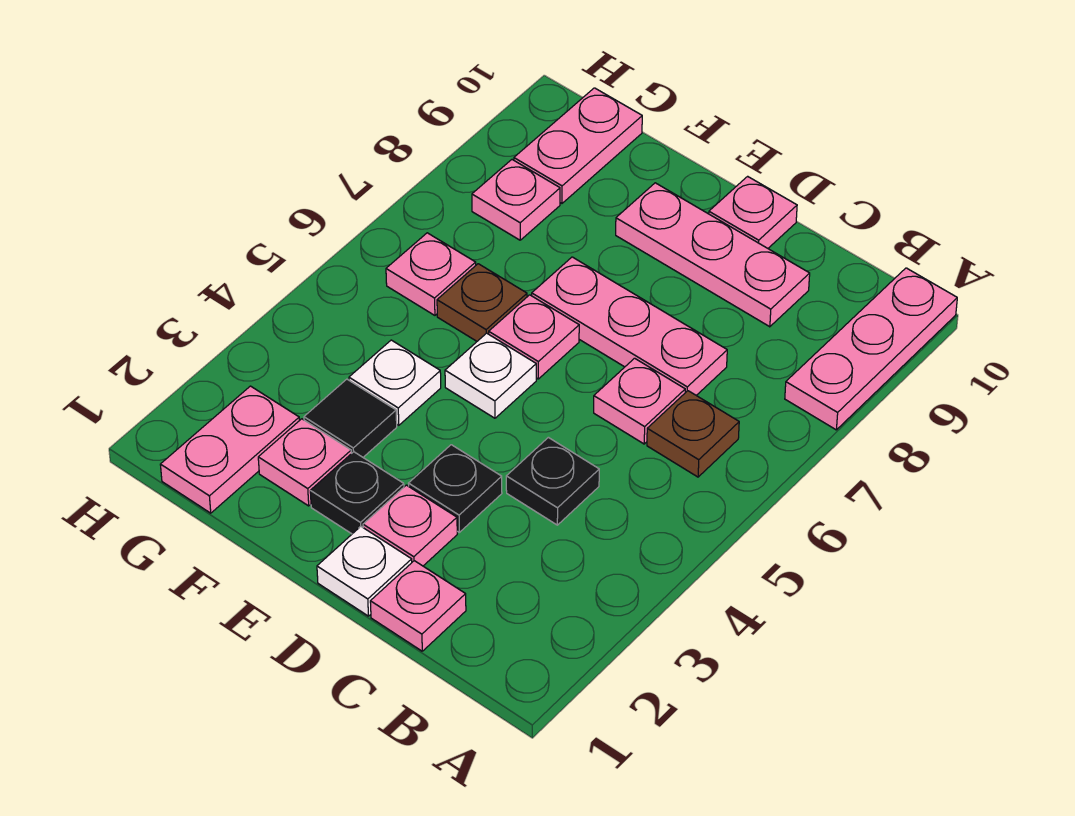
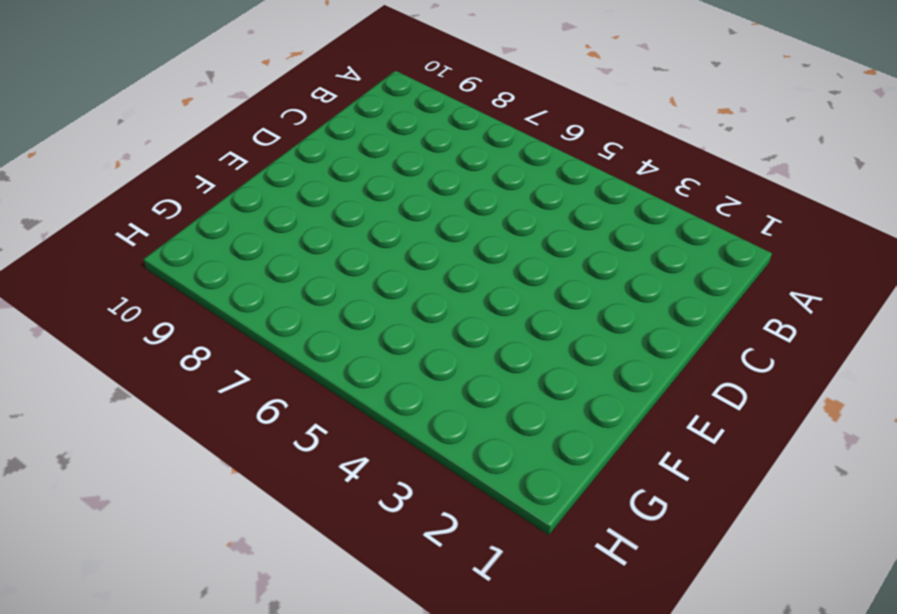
none -> pink plate A8:A10 level 1
none -> brown plate B6 level 1
none -> pink plate C1 level 1

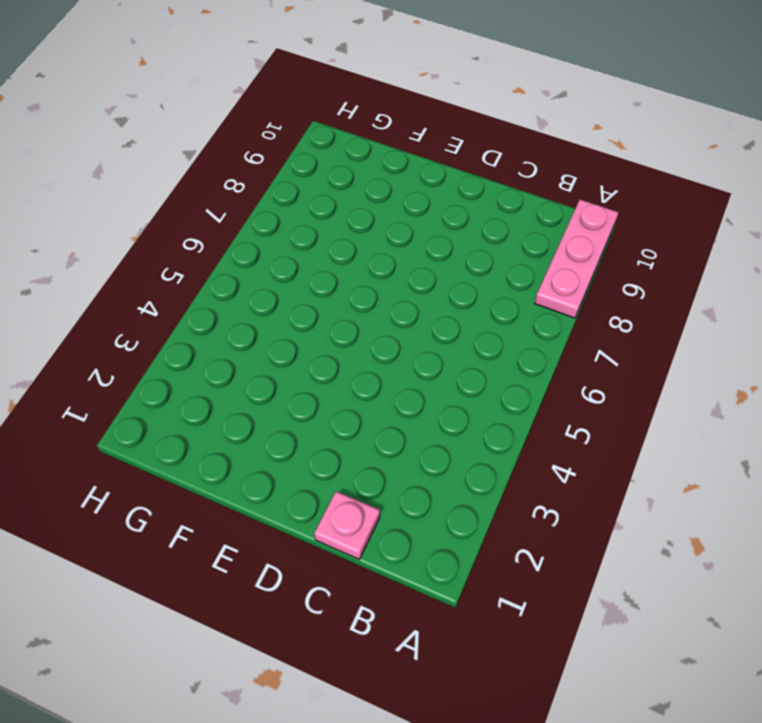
none -> brown plate B6 level 1
none -> black plate C4 level 1
none -> pink plate C6 level 1

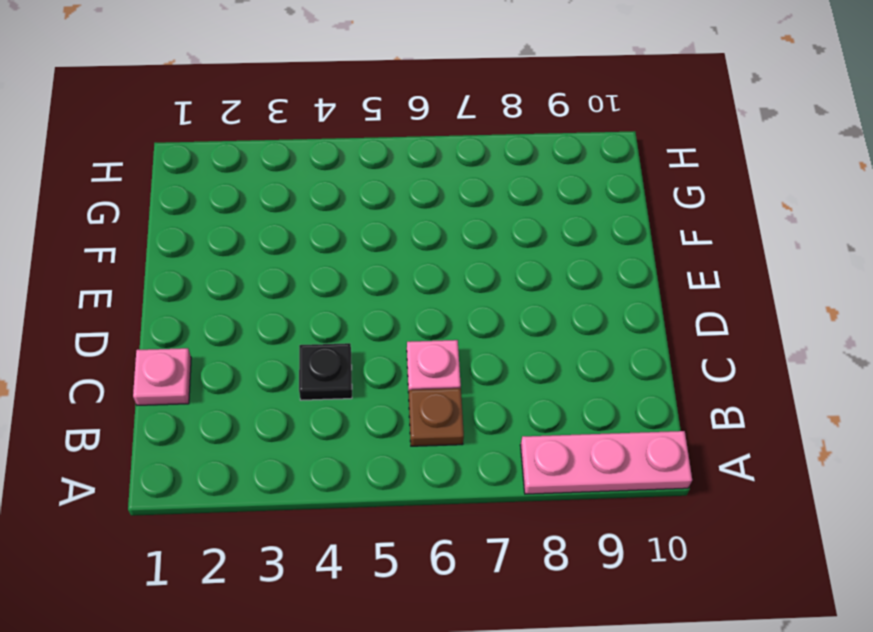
none -> pink plate C7:E7 level 1
none -> pink plate C9:E9 level 1
none -> white plate D1 level 1

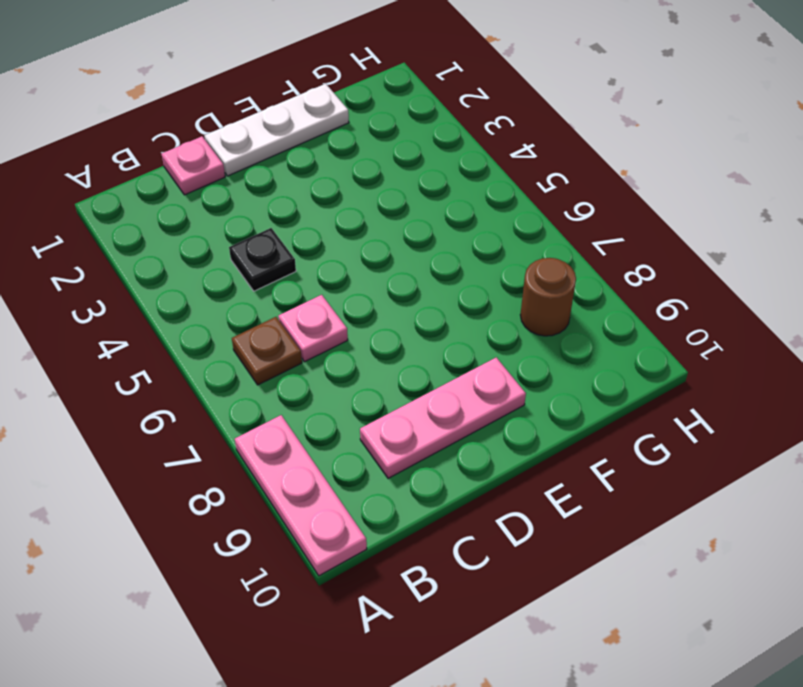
white plate D1:F1 level 1 -> white plate D1 level 1
brown round brick G8 level 1 -> pink plate G8 level 1
none -> pink plate C7:E7 level 1
none -> pink plate D2 level 1
none -> black plate D3 level 1

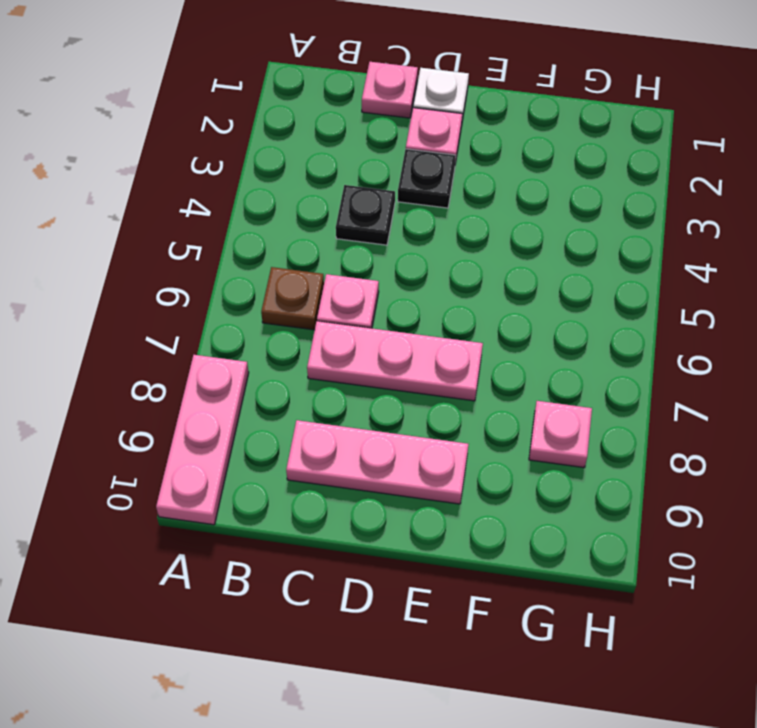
none -> pink plate D10 level 1
none -> black plate E2 level 1
none -> white plate E5 level 1

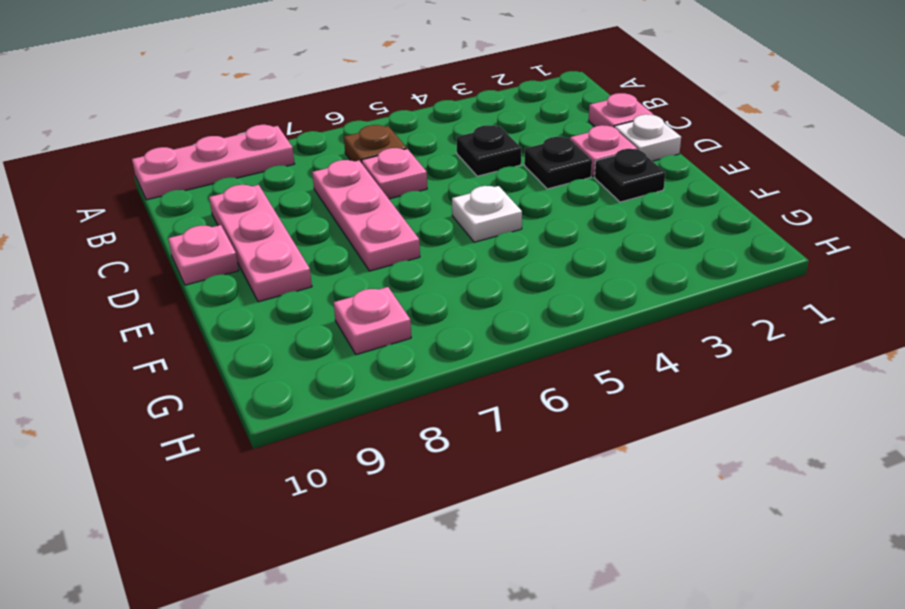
none -> pink plate E6 level 1
none -> pink plate F2 level 1
none -> black tile F3 level 1

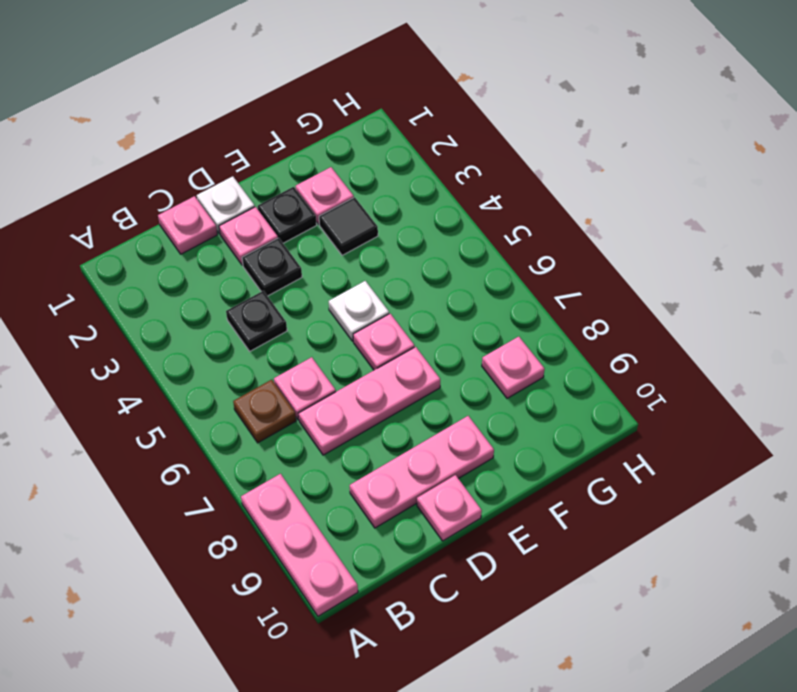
none -> white plate F4 level 1
none -> brown plate F6 level 1
none -> pink plate G1:G2 level 1

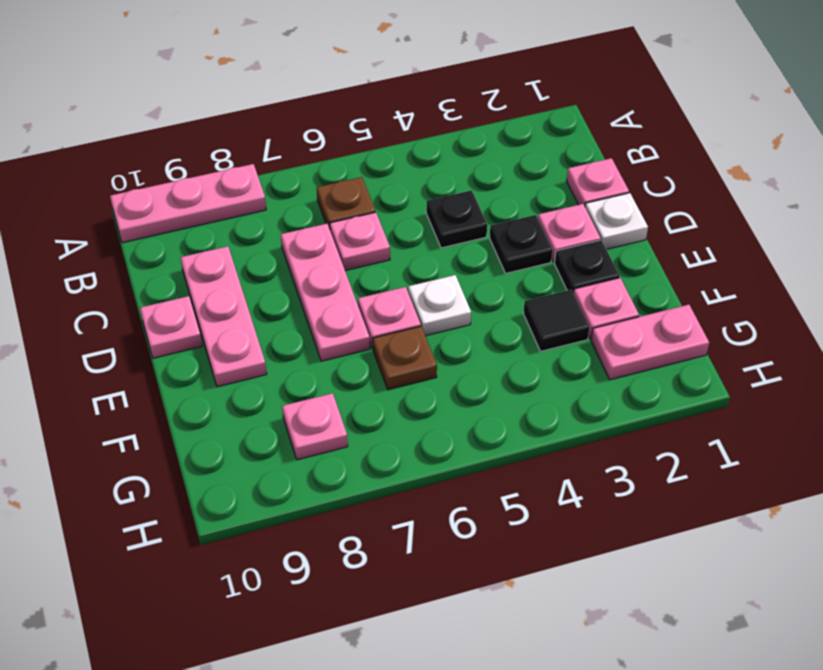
none -> white plate F4 level 1
none -> pink plate G6 level 1
none -> pink plate G9:G10 level 1

